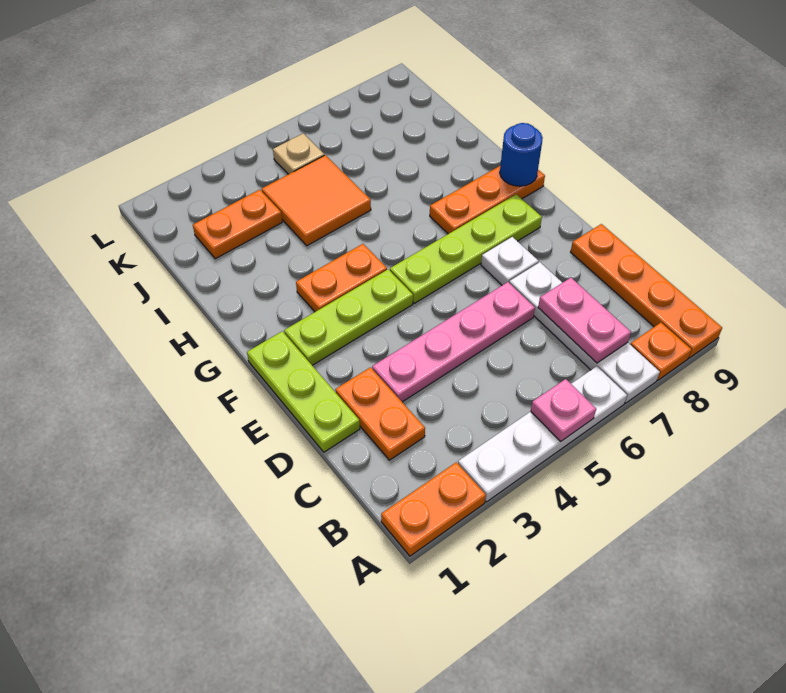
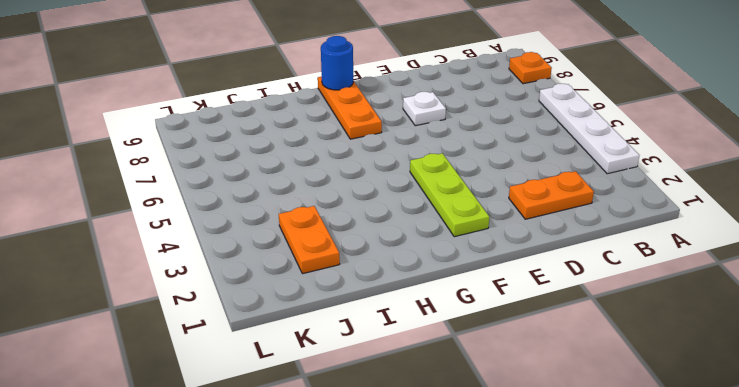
none -> orange plate A1:A2 level 1
none -> white plate A7:D7 level 1
none -> orange plate A9:D9 level 1

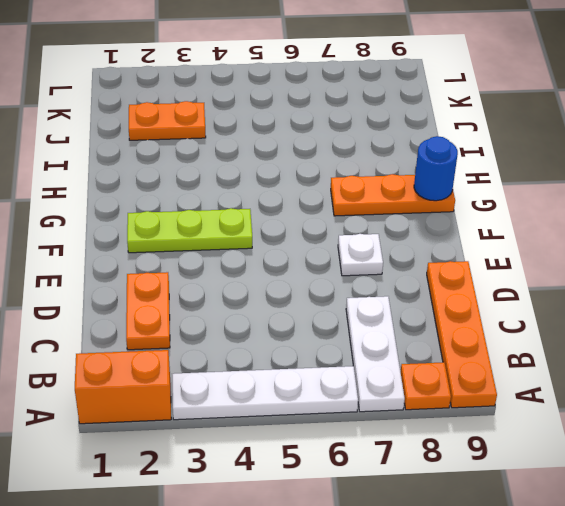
orange brick A1:A2 level 1 -> orange plate A1:A2 level 1
white plate A7:C7 level 1 -> white plate A7:D7 level 1
none -> lime plate D1:F1 level 1
none -> pink plate D3:D6 level 1
none -> lime plate F5:F8 level 1

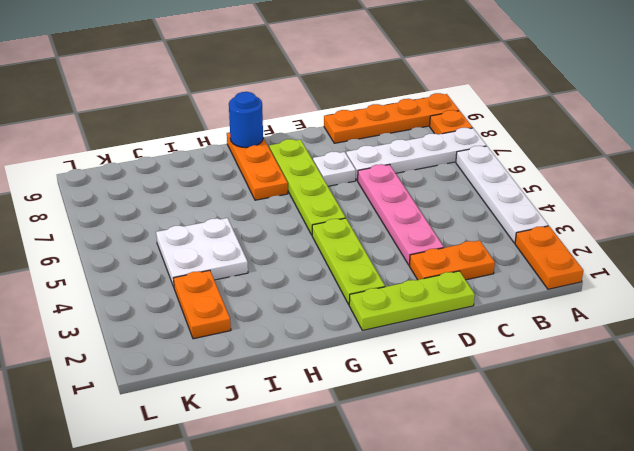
white plate I4:J5 level 1 -> orange tile I4:J5 level 1
none -> orange plate G3:G4 level 1
none -> tan plate K5 level 1
none -> pink plate A5 level 2

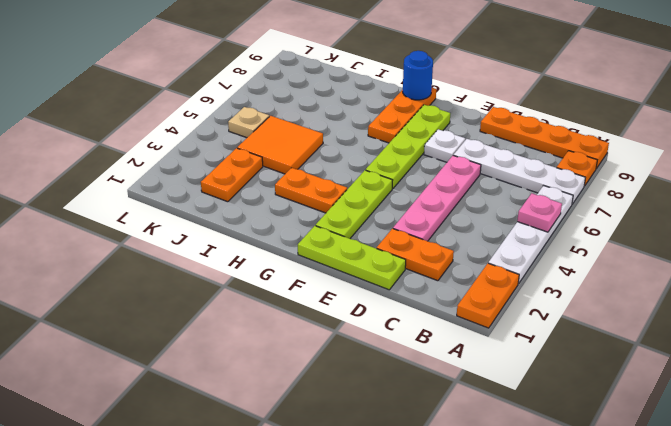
orange plate G3:H3 level 1 -> orange plate G3:G4 level 1
none -> pink plate B7:C7 level 2

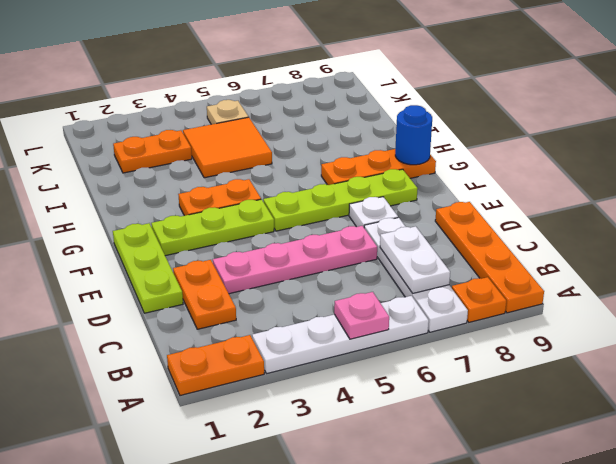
white plate B7:C7 level 2 -> pink plate B7:C7 level 2

